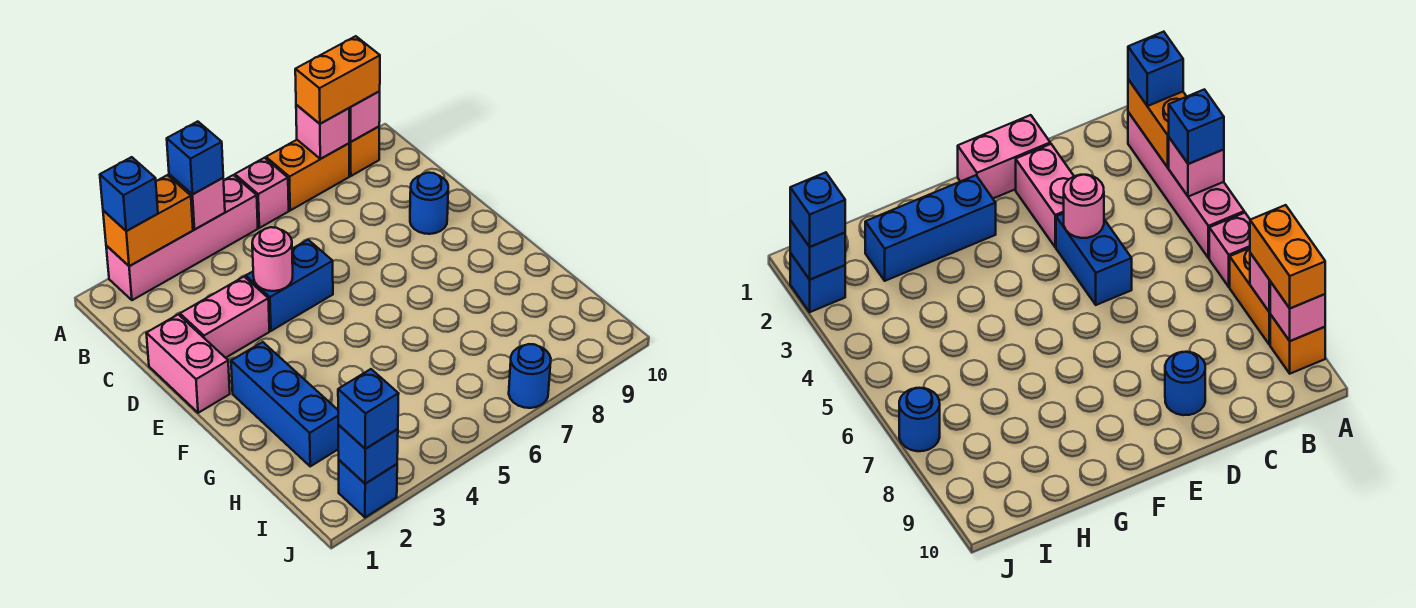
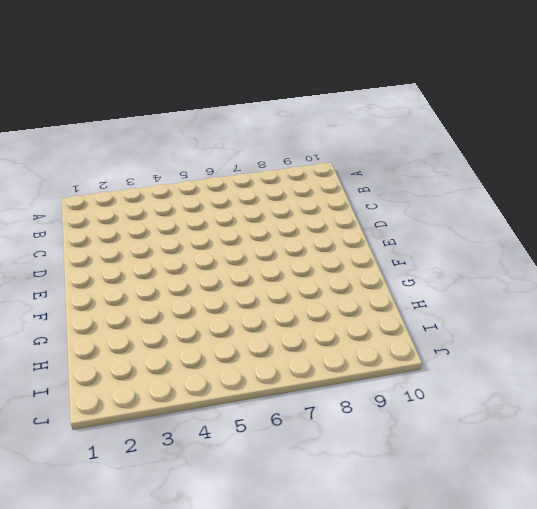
none -> pink brick A2:A5 level 1
none -> pink brick A6 level 1
none -> orange brick A7:A8 level 1

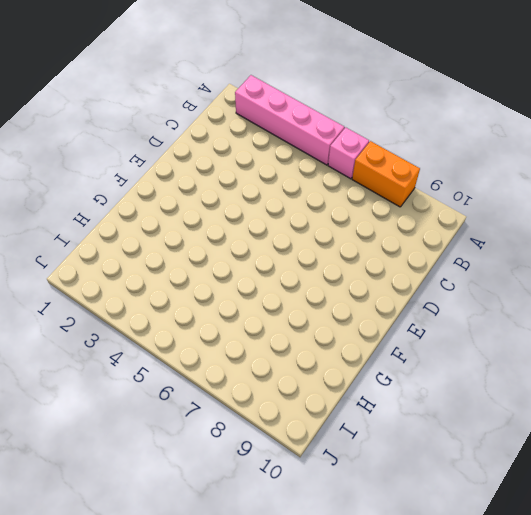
none -> orange brick A9 level 1
none -> pink brick D1:E1 level 1
none -> pink brick D2:D3 level 1

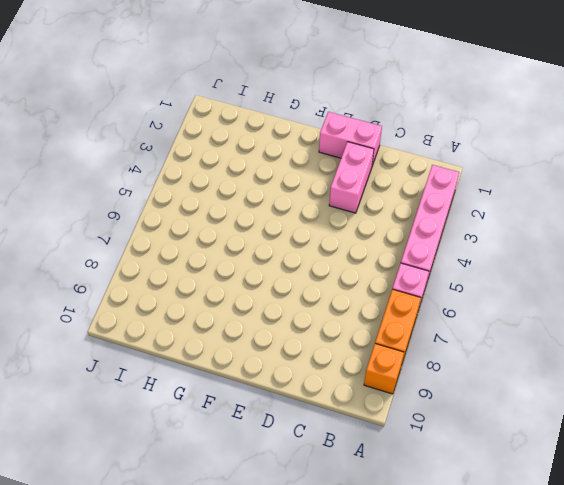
none -> blue brick D4:D5 level 1
none -> blue round brick D9 level 1
none -> blue brick F2:H2 level 1

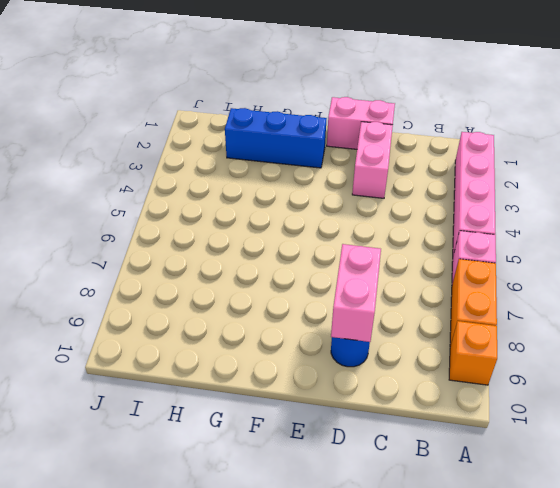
pink brick D8:D9 level 2 -> none
none -> blue brick D4:D5 level 1
none -> blue brick J2 level 1
none -> blue round brick J7 level 1

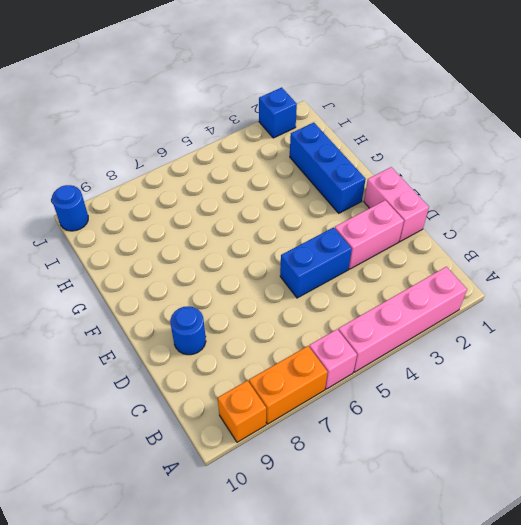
blue round brick J10 level 1 -> blue round brick J7 level 1
none -> orange brick A2:A3 level 2
none -> pink brick A4 level 2
none -> pink brick A8 level 2

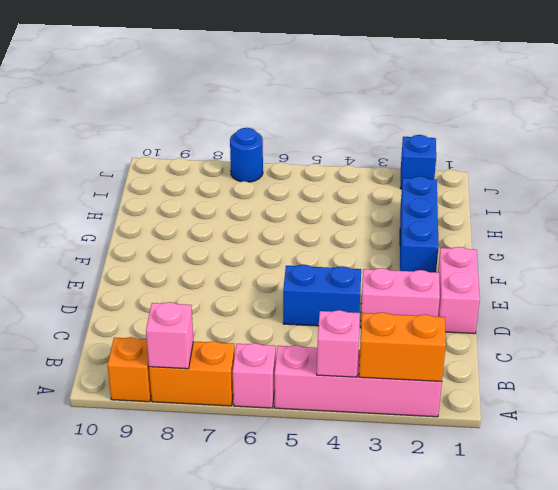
none -> blue round brick D9 level 1
none -> pink brick A9 level 2
none -> pink round brick D4 level 2

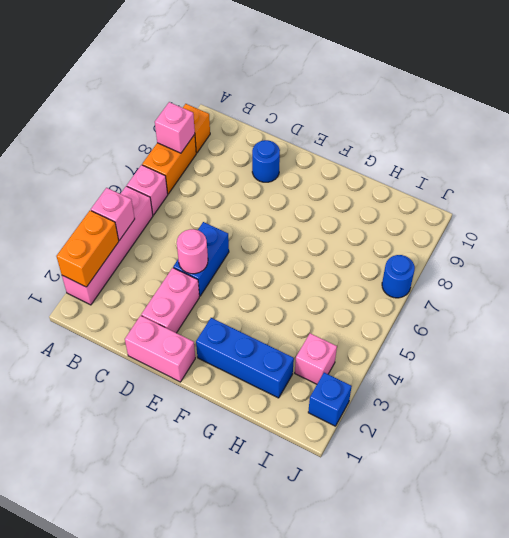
pink brick I3 level 1 -> pink brick A9 level 2
none -> blue brick J2 level 2
none -> blue brick A2 level 3
none -> blue brick A4 level 3

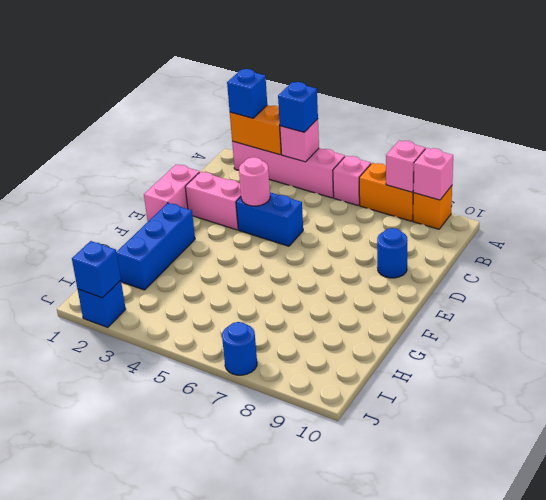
none -> orange brick A8:A9 level 3
none -> blue brick J2 level 3

